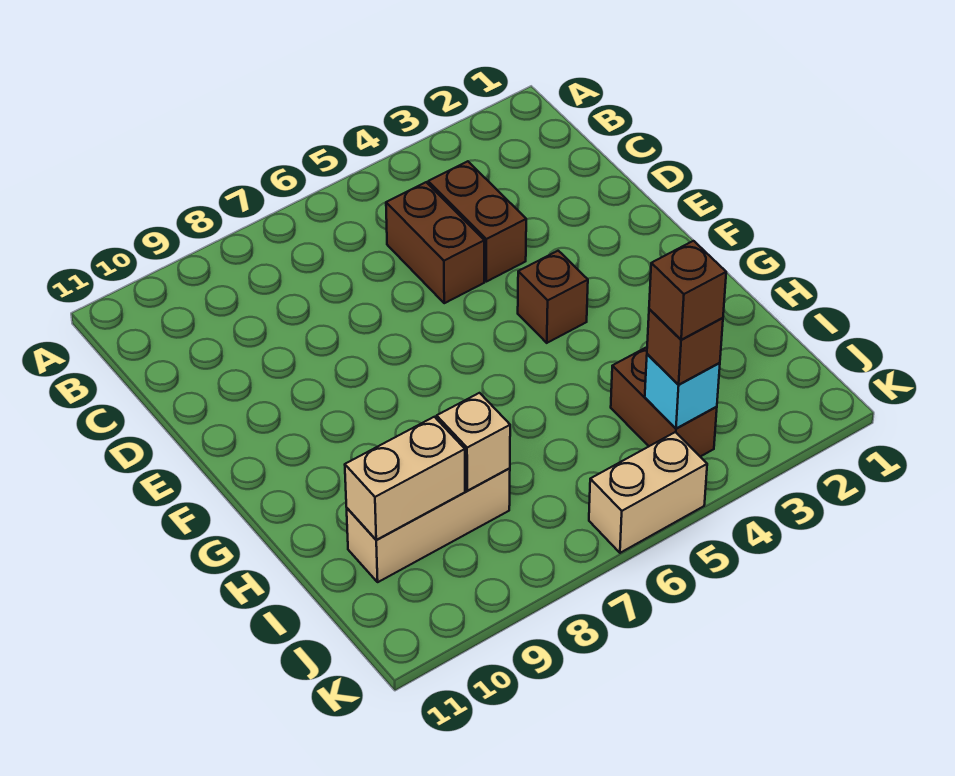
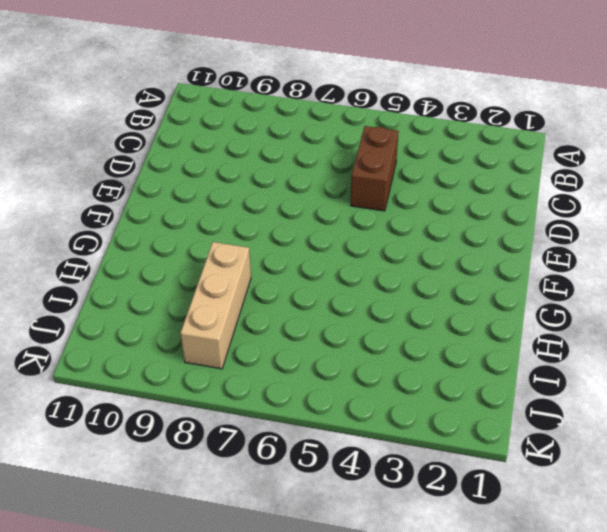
tan brick H8:J8 level 1 -> tan brick I8:I10 level 1
none -> brown brick C4:D4 level 1
none -> brown brick F4 level 1

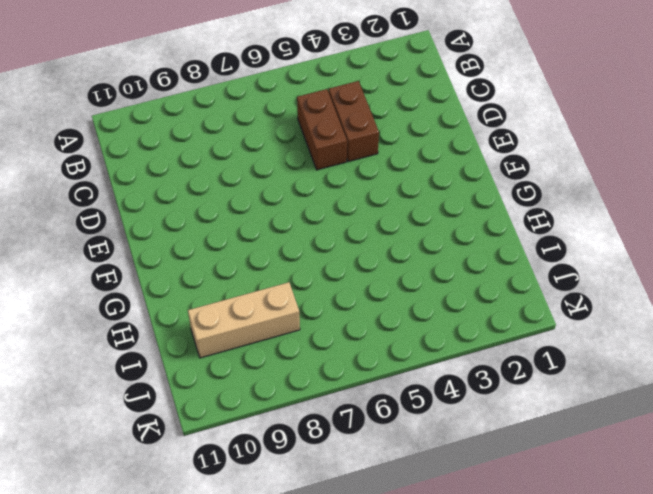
none -> brown brick F4 level 1
none -> brown brick I4:J4 level 1

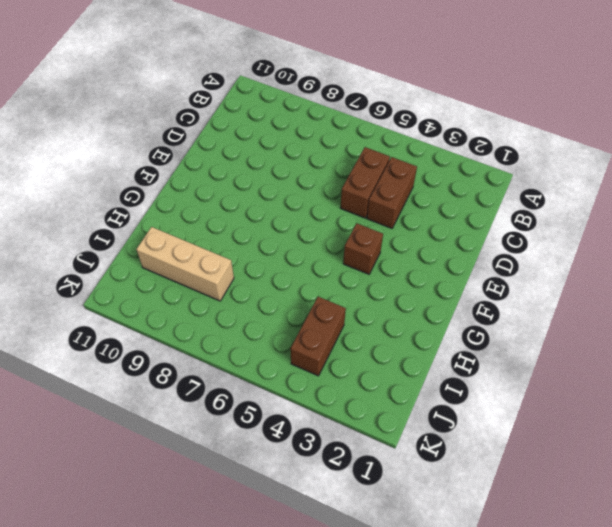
none -> tan brick K5:K6 level 1
none -> tan brick I8 level 2

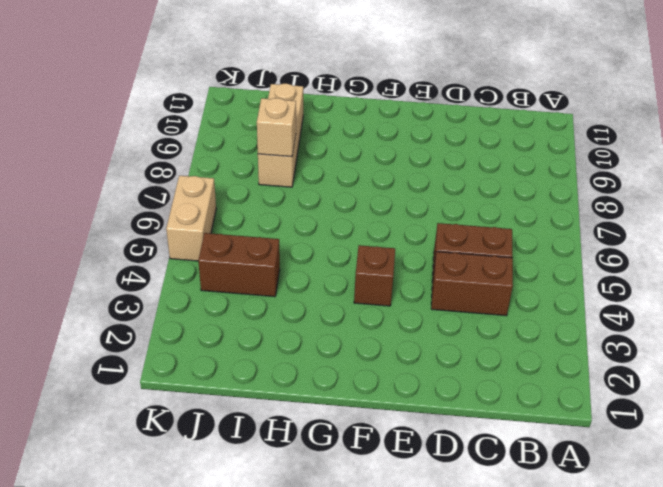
none -> tan brick I9:I10 level 2
none -> cyan brick J4 level 2

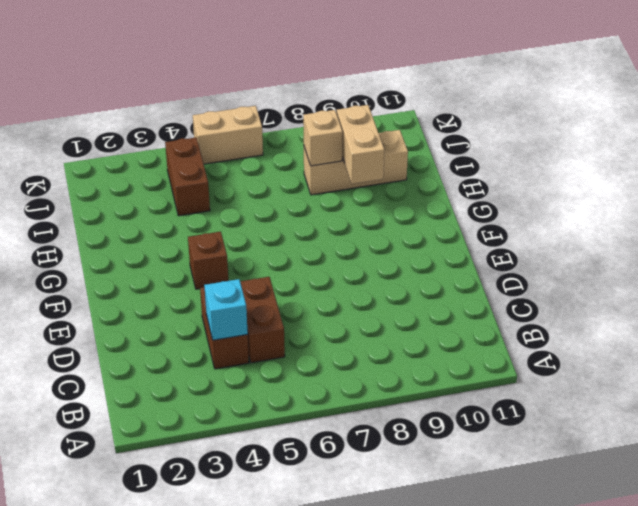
cyan brick C4 level 2 -> cyan brick J4 level 2
tan brick H9:I9 level 2 -> tan brick I9:I10 level 2
none -> brown brick J4 level 3
none -> brown brick J4 level 4

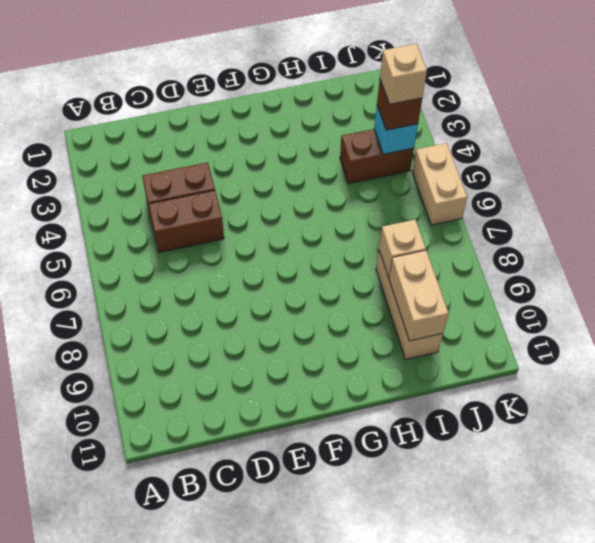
tan brick J4 level 4 -> brown brick J4 level 4
none -> brown brick F4 level 1

